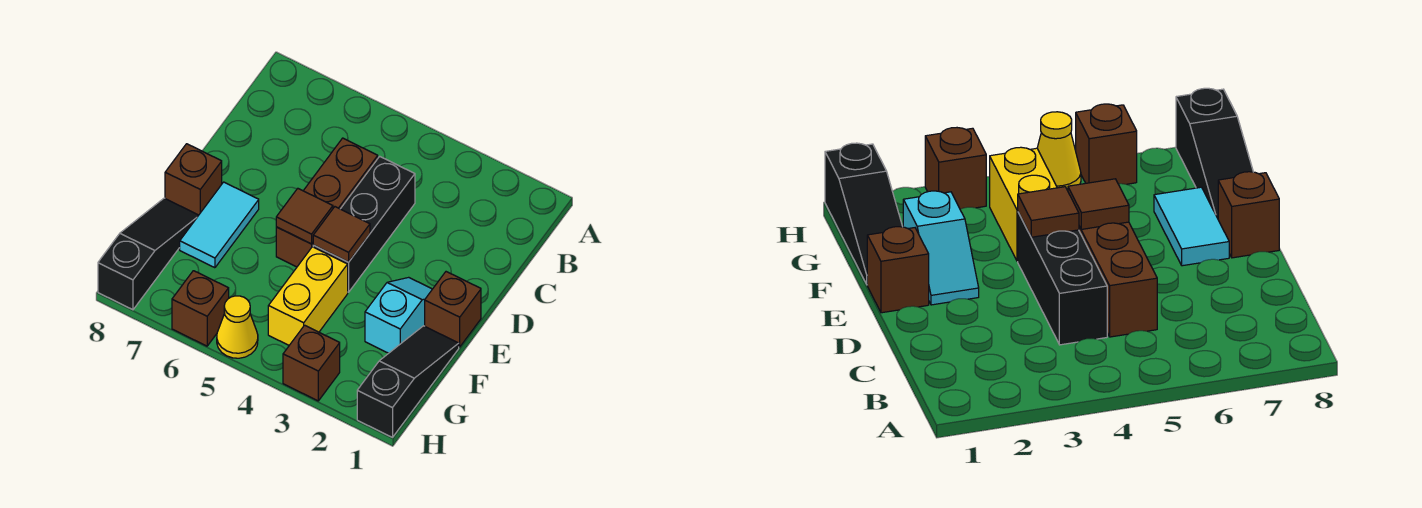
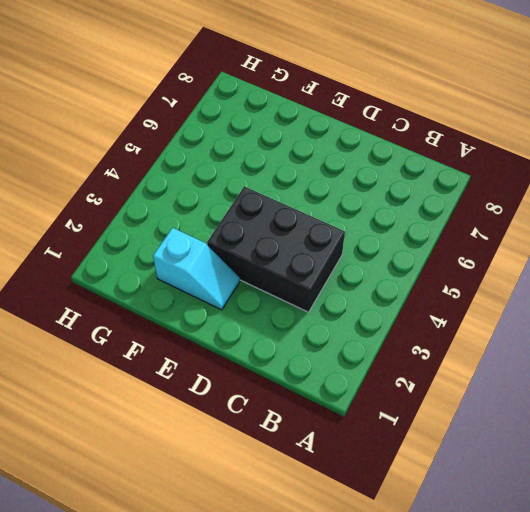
black brick C3:E4 level 1 -> black brick C4:E4 level 1
none -> brown brick C5:E5 level 1
none -> brown brick E1 level 1
none -> cyan tile E7:F7 level 1

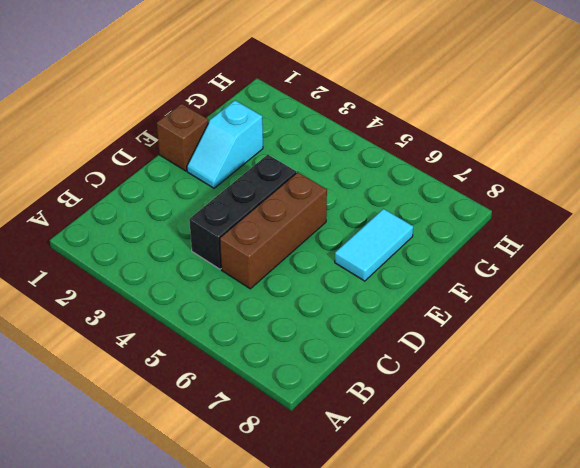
none -> brown brick E8 level 1
none -> black slope F1:H1 level 1 top H
none -> yellow brick F4:G4 level 1

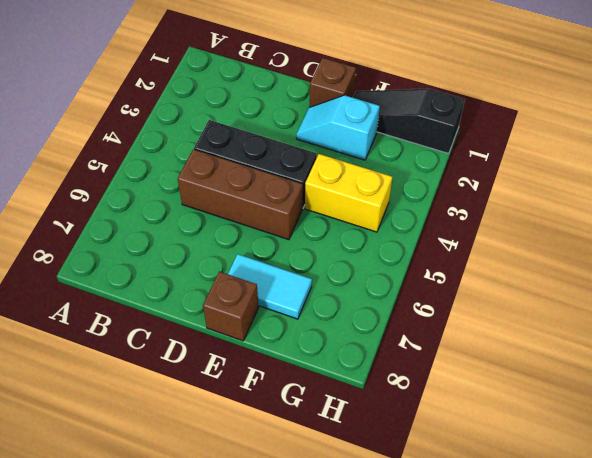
none -> black slope F8:H8 level 1 top H
none -> brown brick H3 level 1
none -> yellow cone H5 level 1

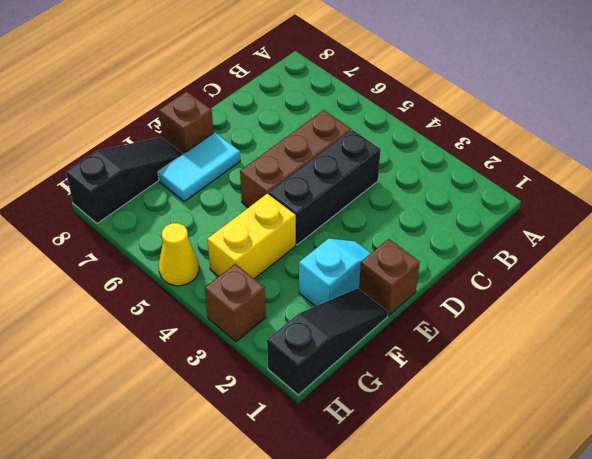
none -> brown brick H6 level 1
none -> brown tile E4 level 2
none -> brown tile E5 level 2

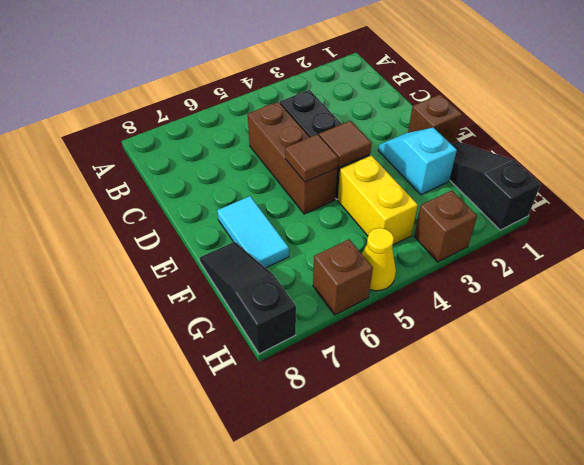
none -> brown brick E8 level 1

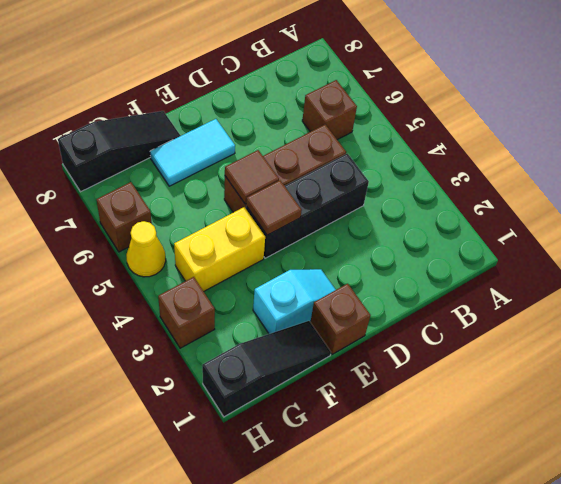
brown brick B6 level 1 -> brown brick E8 level 1

